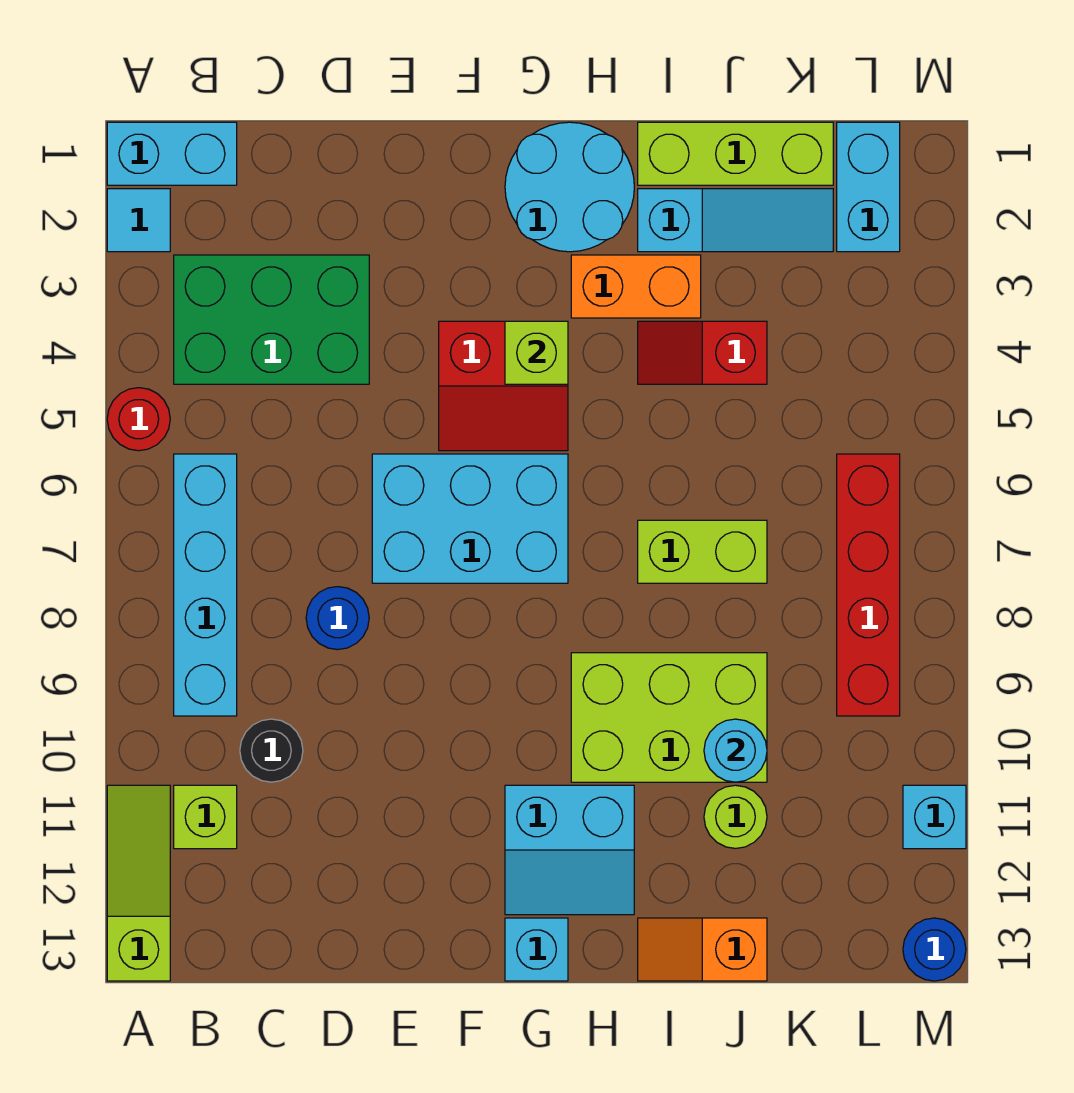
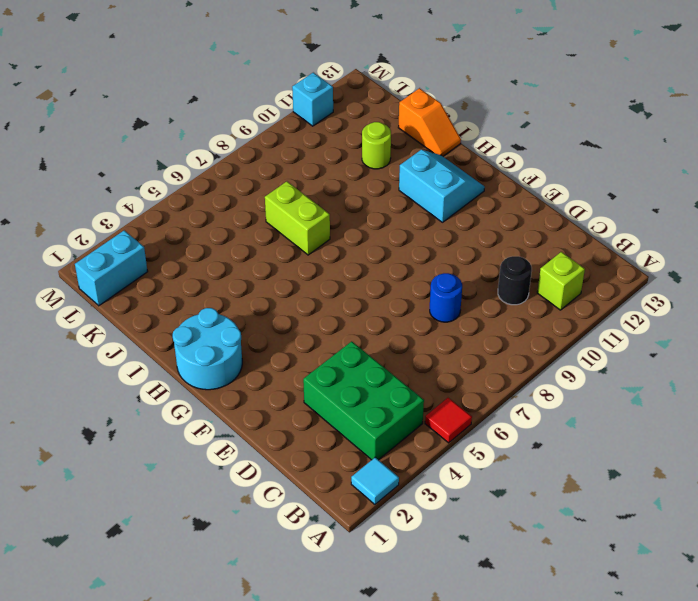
red tile A5 level 1 -> red round brick A5 level 1
none -> cyan brick A1:B1 level 1
none -> lime slope A11:A13 level 1 top 13
none -> cyan brick B6:B9 level 1

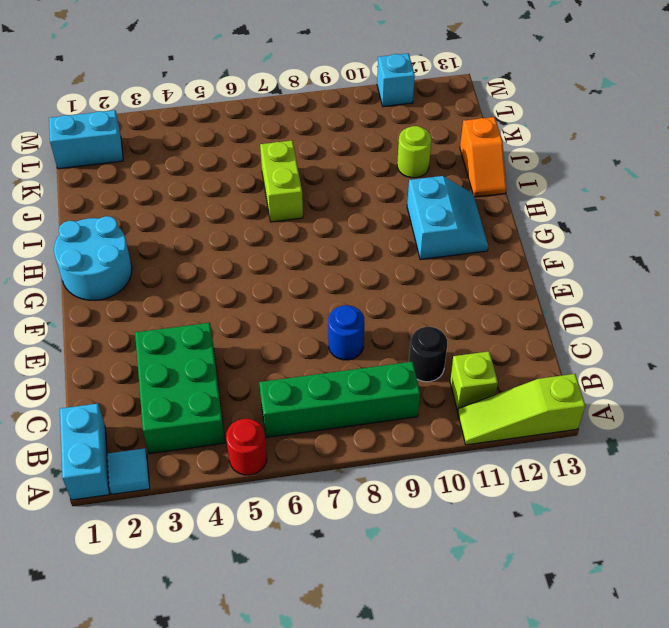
green brick B6:B9 level 1 -> cyan brick B6:B9 level 1
none -> cyan brick E6:G7 level 1
none -> red slope F4:G5 level 1 top 4
none -> cyan brick G13 level 1

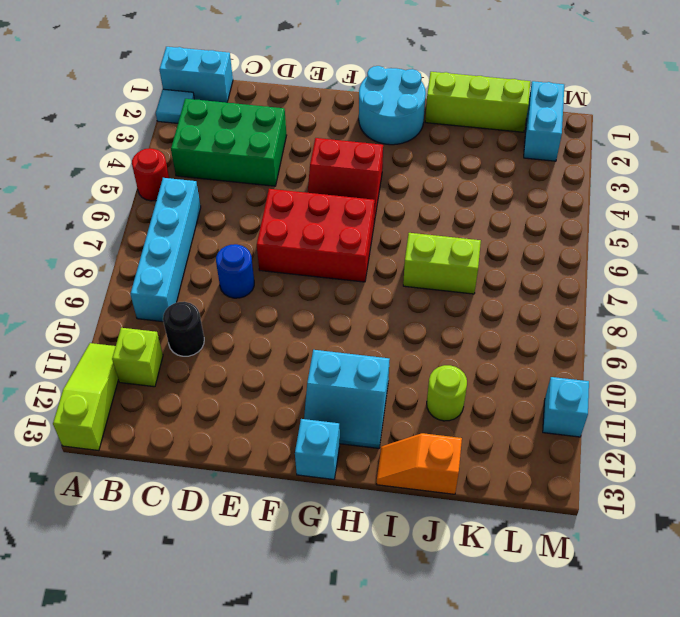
red brick E6:G7 level 1 -> cyan brick E6:G7 level 1
none -> orange brick H3:I3 level 1
none -> lime brick H9:J10 level 1
none -> cyan slope I2:K2 level 1 top I

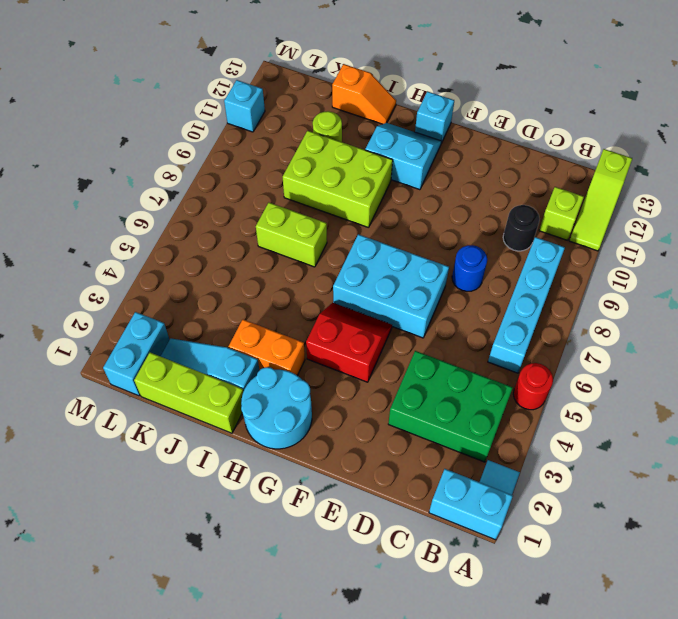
none -> red slope I4:J4 level 1 top J
none -> red brick L6:L9 level 1
none -> blue round brick M13 level 1

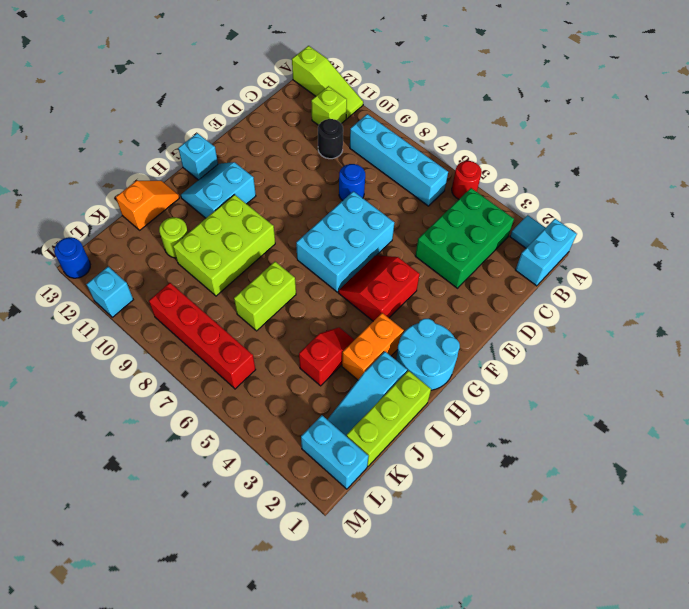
none -> lime brick G4 level 2
none -> cyan round brick J10 level 2

